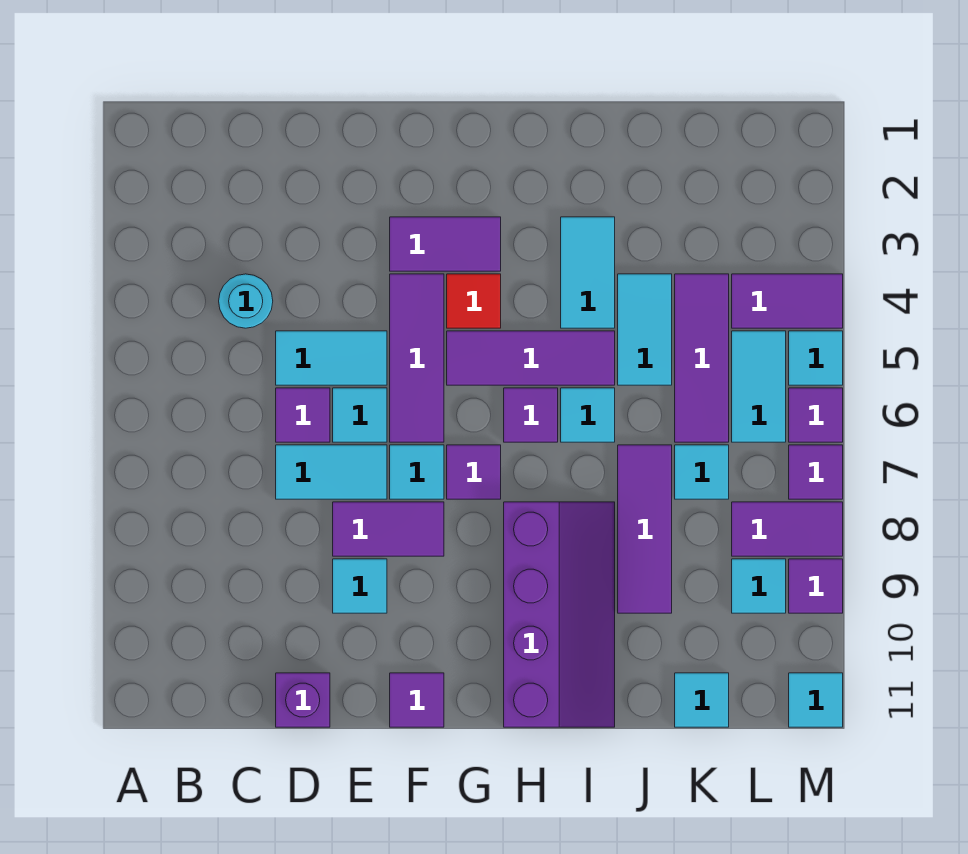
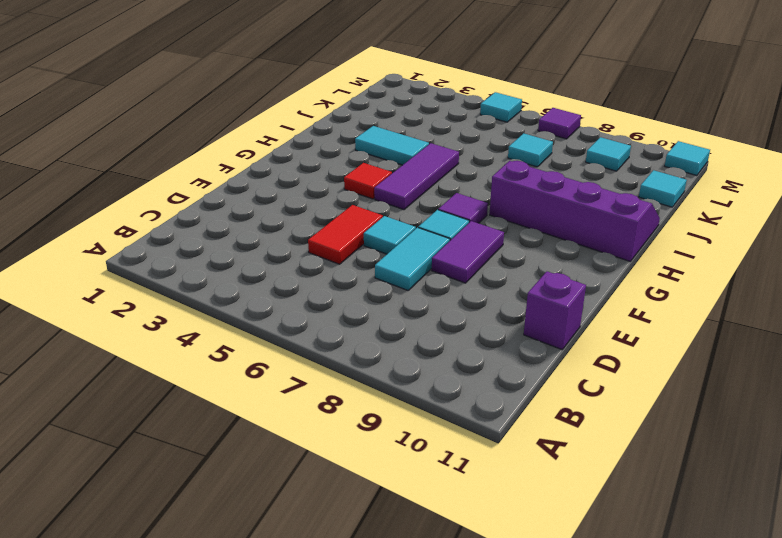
red tile D5:E5 level 1 -> cyan tile D5:E5 level 1
none -> cyan round brick C4 level 1
none -> purple tile D6 level 1
none -> cyan tile E9 level 1
none -> purple tile F3:G3 level 1

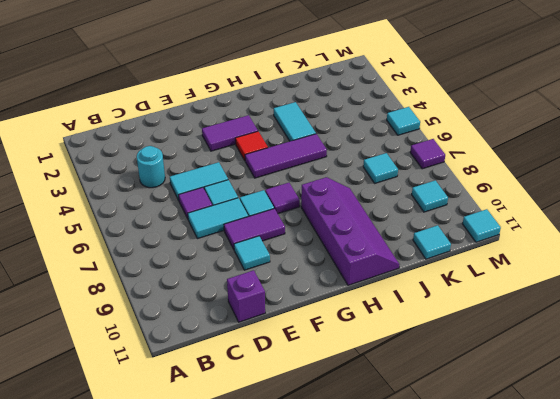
none -> purple tile F4:F6 level 1
none -> purple tile F11 level 1
none -> purple tile H6 level 1
none -> cyan tile I6 level 1

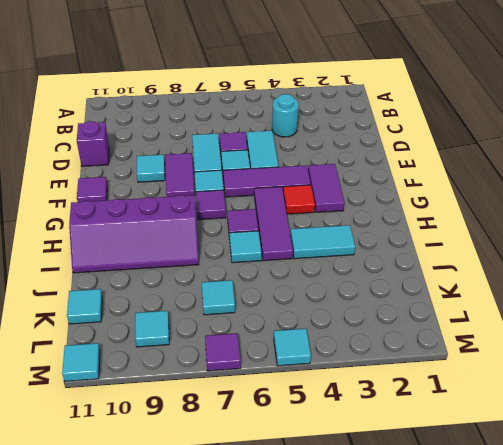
none -> cyan tile J4:J5 level 1
none -> purple tile J7:J9 level 1
none -> purple tile K4:K6 level 1
none -> purple tile L4:M4 level 1

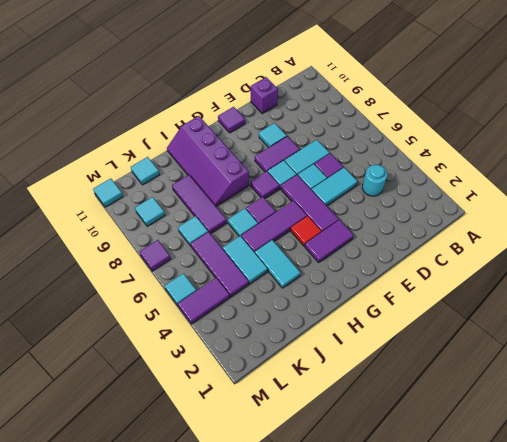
none -> cyan tile L5:L6 level 1
none -> purple tile L8:M8 level 1
none -> purple tile M6 level 1
none -> purple tile M9 level 1

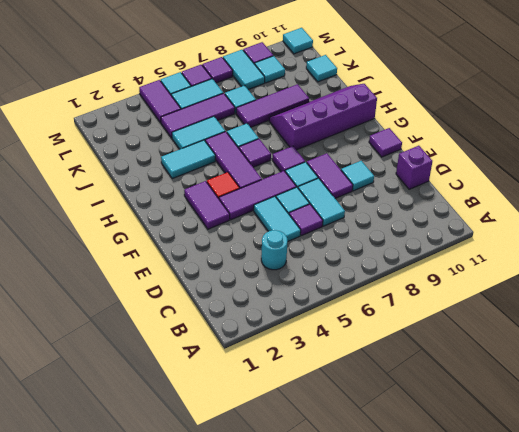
cyan tile L8:M8 level 1 -> purple tile L8:M8 level 1

